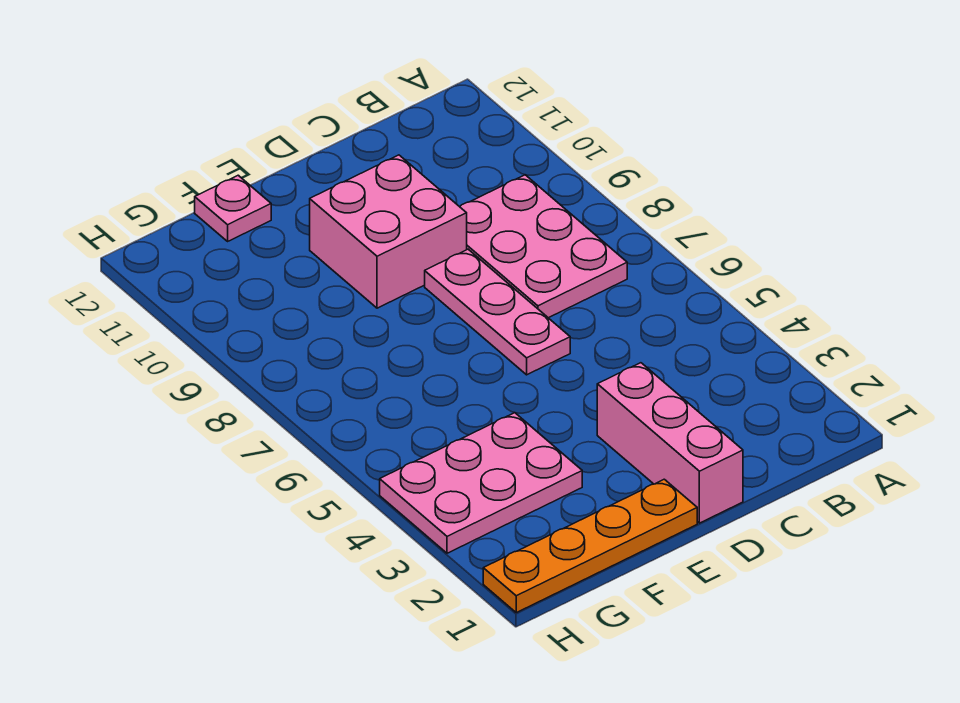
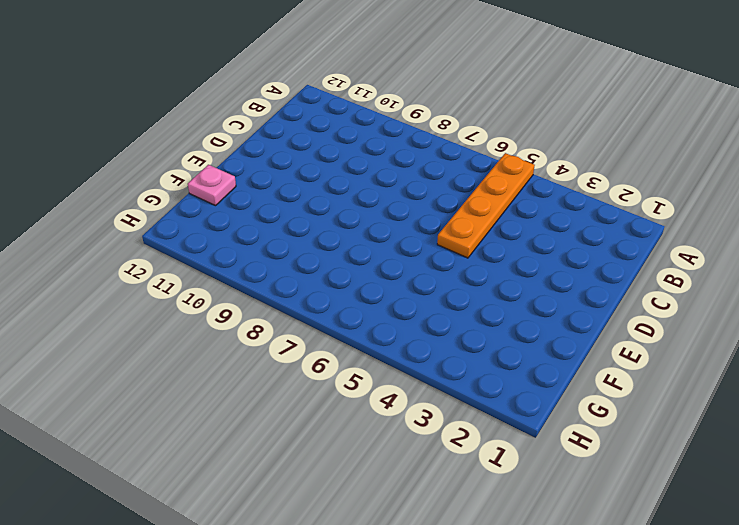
orange plate A5:D5 level 1 -> orange plate E1:H1 level 1
none -> pink plate B7:C9 level 1
none -> pink brick D1:D3 level 1

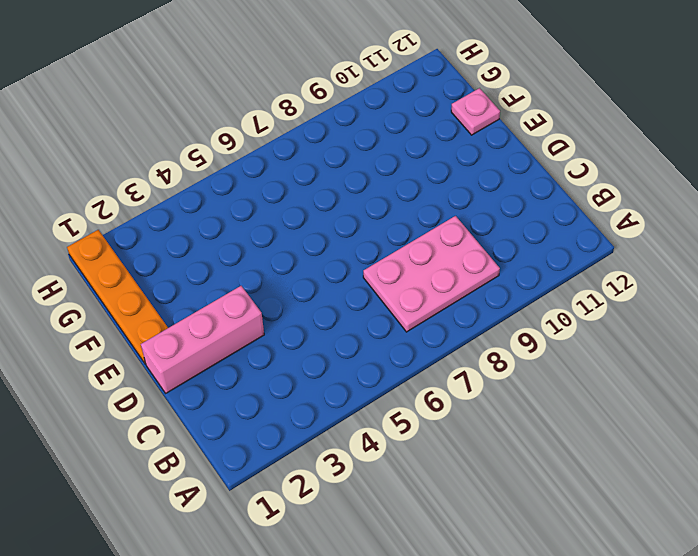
none -> pink plate D6:D8 level 1
none -> pink brick D9:E10 level 1

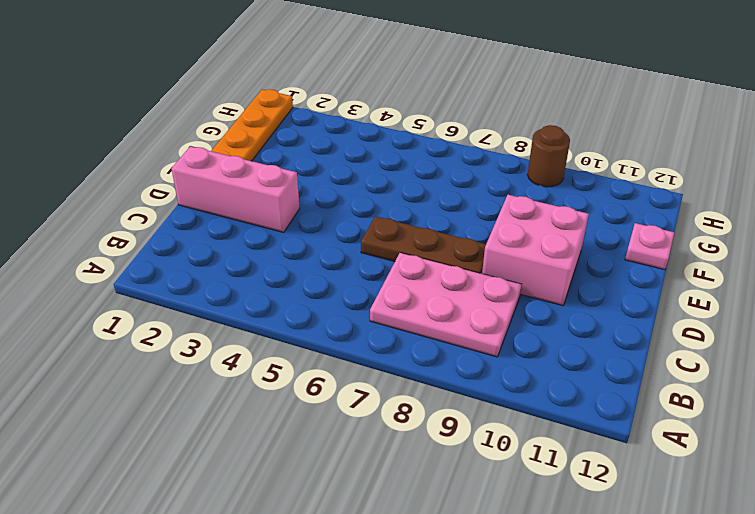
brown plate D6:D8 level 1 -> pink plate D6:D8 level 1
brown round brick H9 level 1 -> none
none -> pink plate F3:H4 level 1

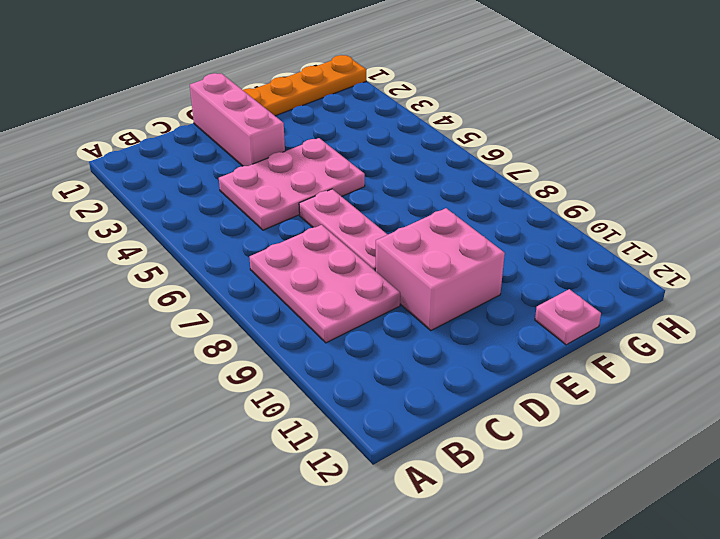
pink plate C4:E5 level 1 -> pink plate F3:H4 level 1

